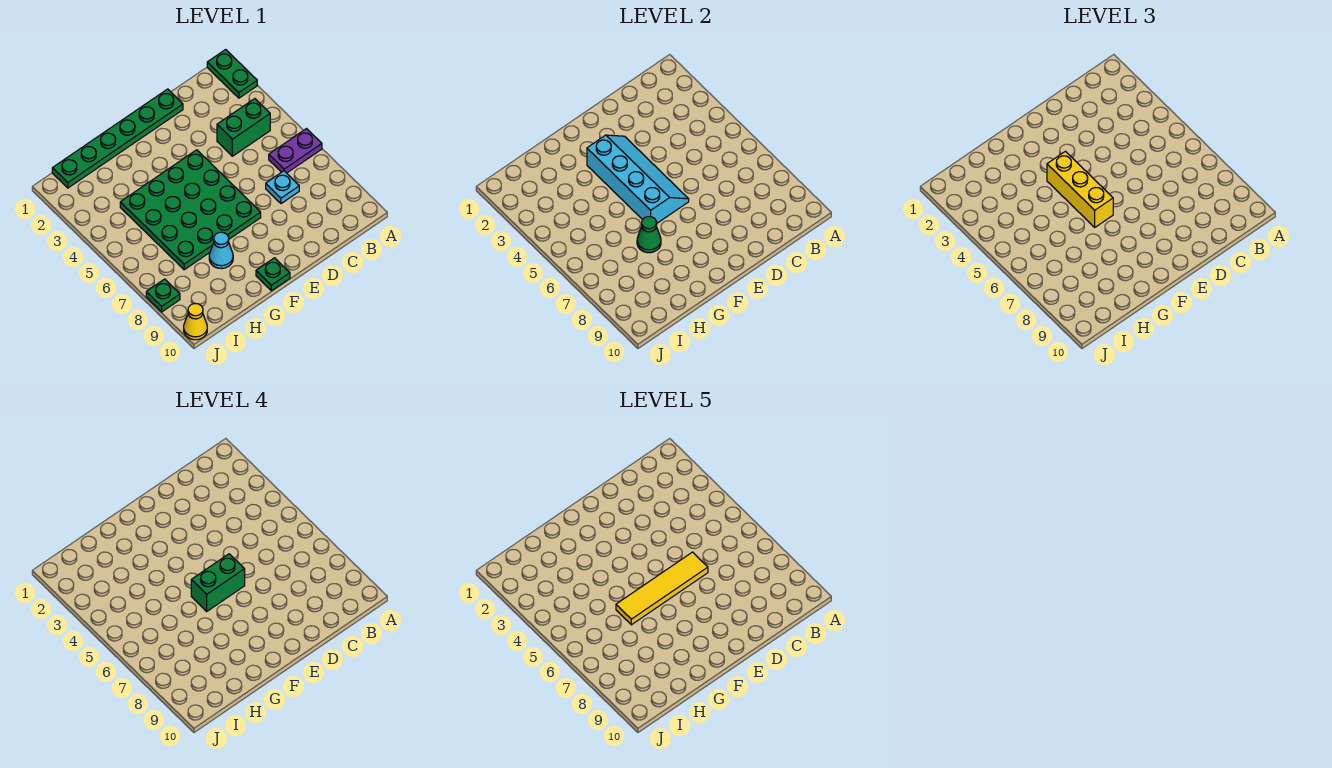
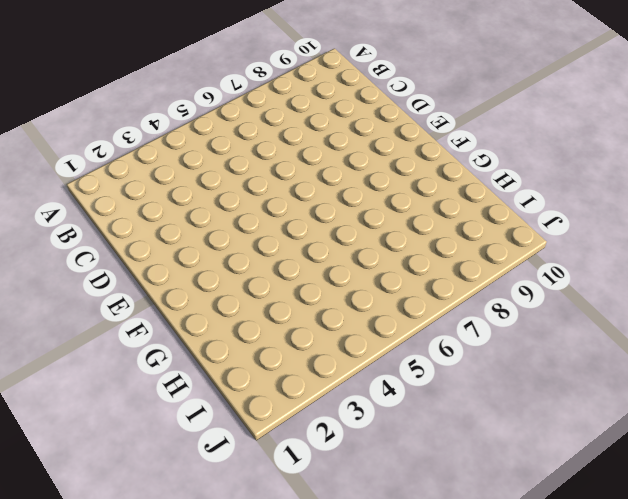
none -> green plate A1:A2 level 1
none -> purple plate A6:B6 level 1
none -> green brick B4:C4 level 1

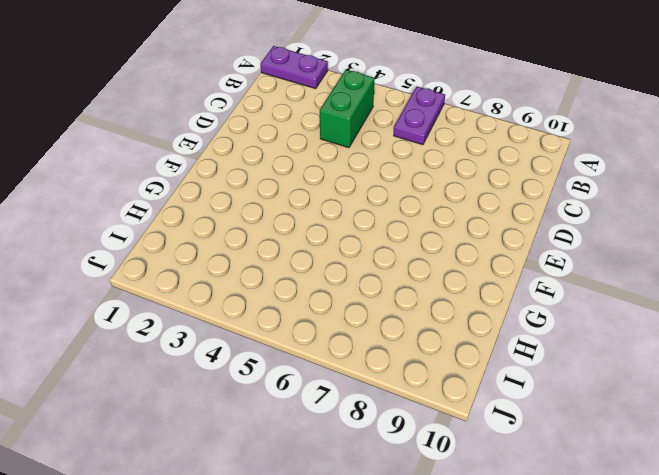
purple plate A1:A2 level 1 -> green plate A1:A2 level 1
none -> cyan plate C7 level 1
none -> green plate D1:I1 level 1
none -> green plate E4:H7 level 1

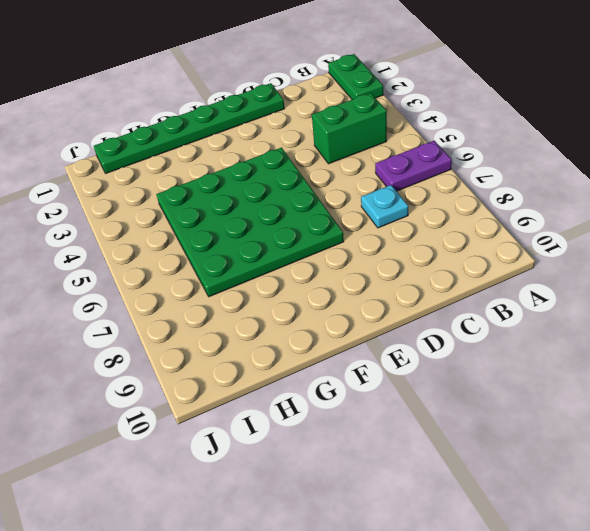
none -> green plate F10 level 1
none -> cyan cone G8 level 1
none -> green plate J8 level 1

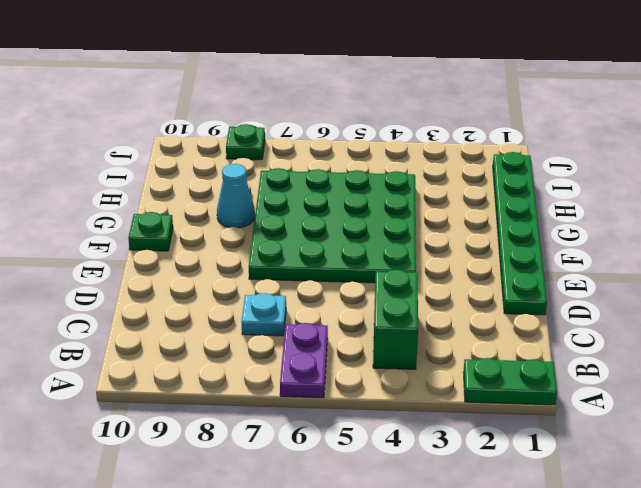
none -> yellow cone J10 level 1
none -> cyan slope E3:F6 level 2 top F
none -> green cone G7 level 2

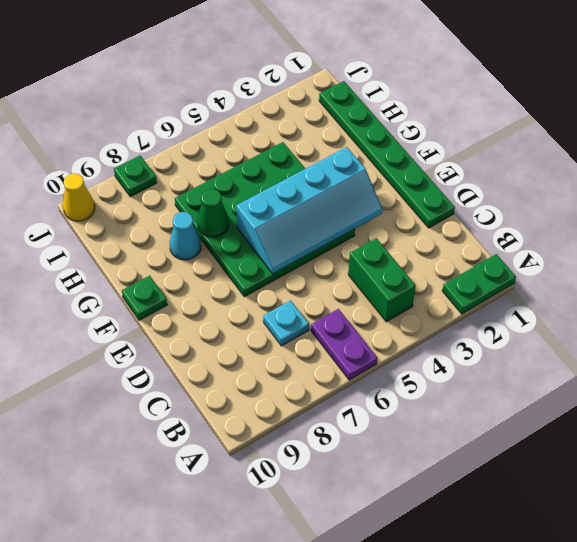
none -> yellow brick F4:F6 level 3
none -> green brick E6:F6 level 4
none -> yellow tile D6:G6 level 5

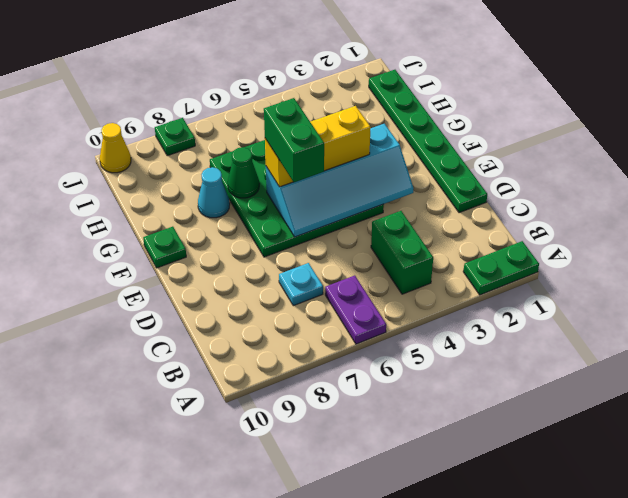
none -> yellow tile D6:G6 level 5

